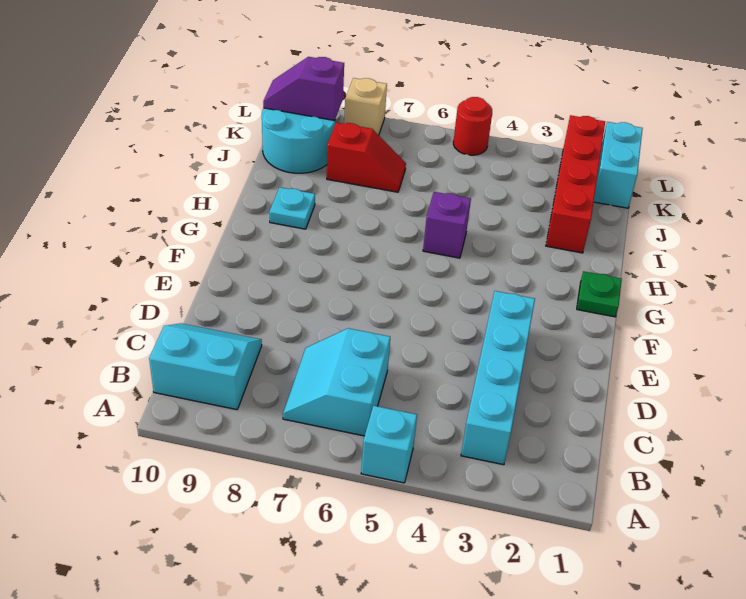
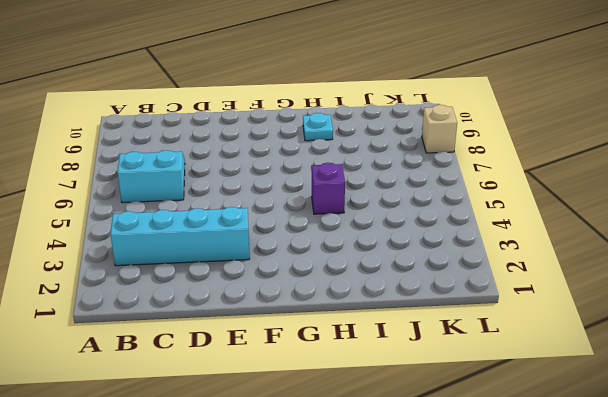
none -> cyan brick A5 level 1
none -> cyan slope B9:C10 level 1 top B
none -> green plate G1 level 1

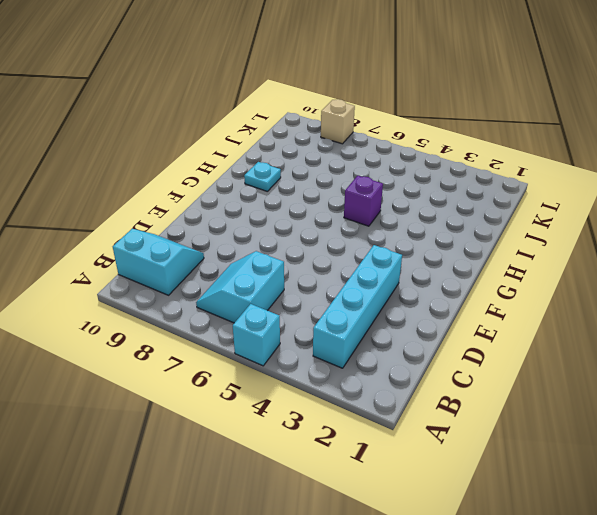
none -> green plate G1 level 1
none -> red brick I2:L2 level 1
none -> red slope J7:J8 level 1 top 8

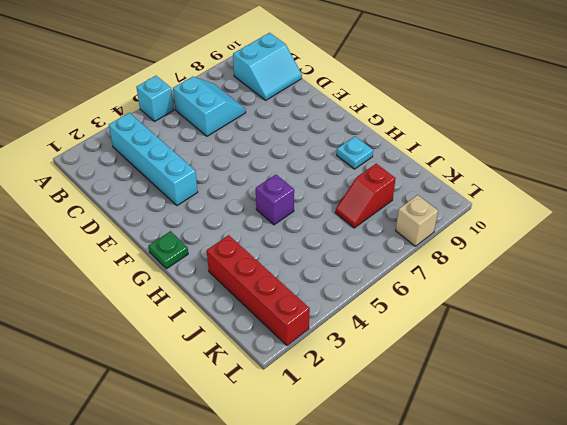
none -> cyan round brick J9:K10 level 1
none -> cyan brick K1:L1 level 1
none -> red round brick L5 level 1

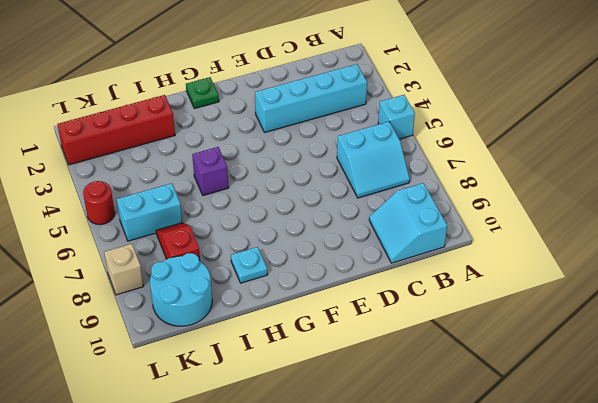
cyan brick J6:K6 level 1 -> cyan brick K1:L1 level 1
none -> purple slope K9:K10 level 2 top 9

